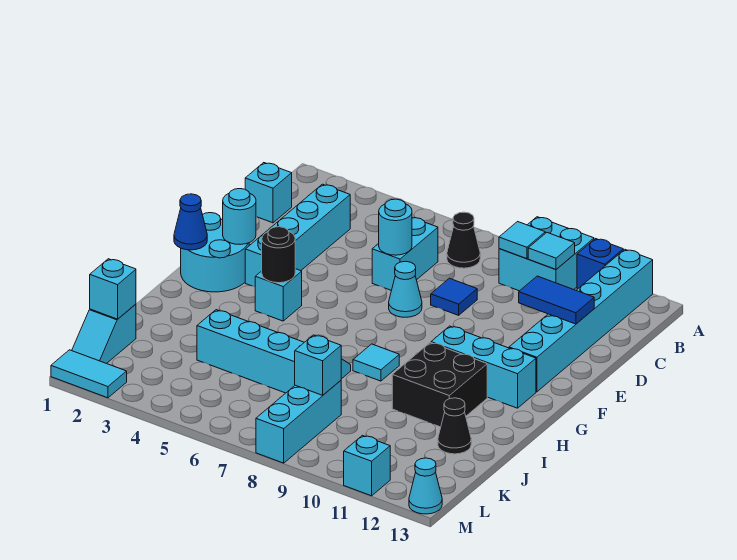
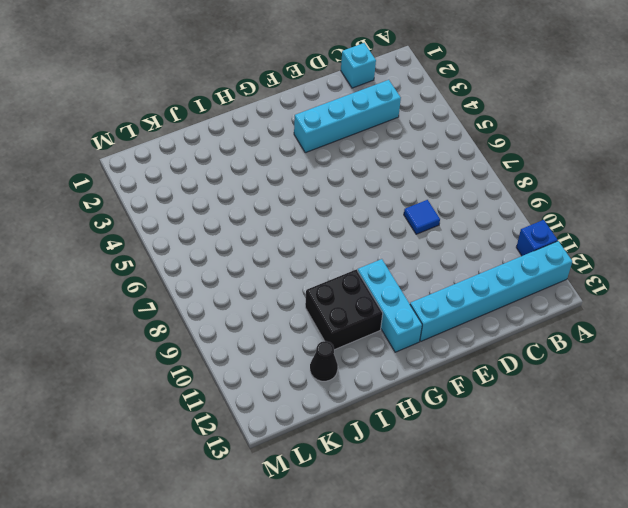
none -> cyan brick A9:B10 level 1
none -> black cone B7 level 1
none -> cyan brick C6:D6 level 1
none -> cyan cone E7 level 1

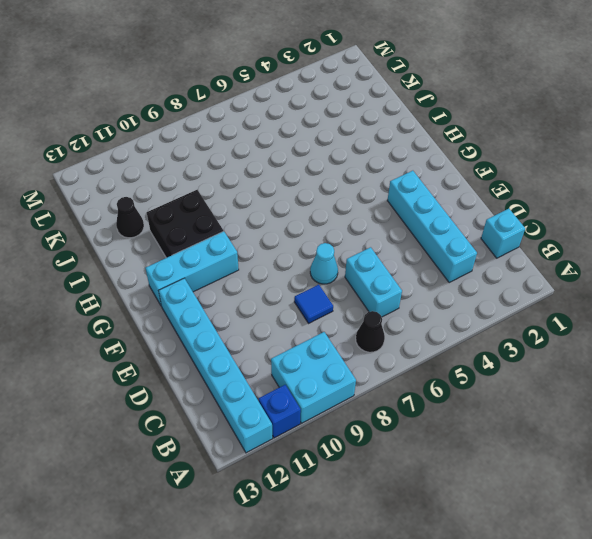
none -> cyan round brick F1:G2 level 1
none -> cyan brick G4 level 1
none -> cyan tile H8 level 1
none -> cyan slope I4:J7 level 1 top J

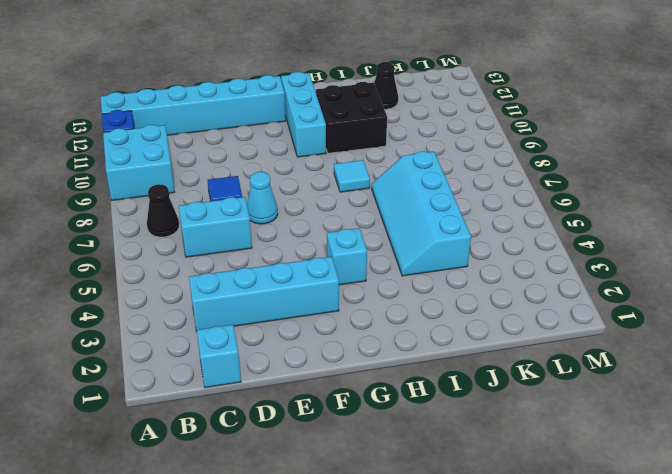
none -> cyan round brick F1:G2 level 1
none -> cyan slope K1:L1 level 1 top K
none -> cyan brick K8:M8 level 1
none -> cyan tile M1:M2 level 1

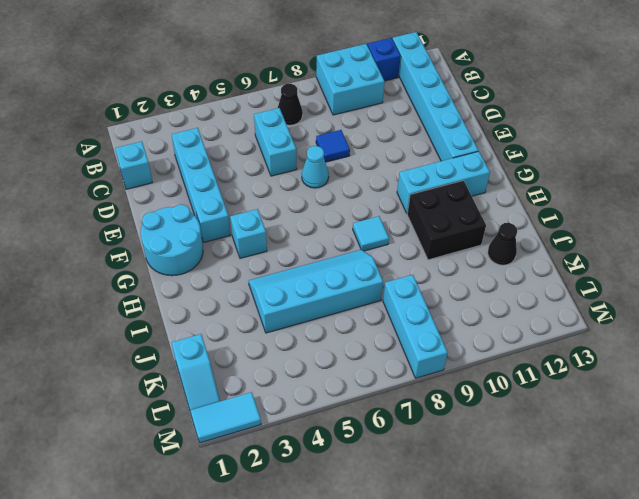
none -> cyan brick M11 level 1
none -> cyan cone M13 level 1
none -> cyan tile B9 level 2
none -> cyan tile B10 level 2

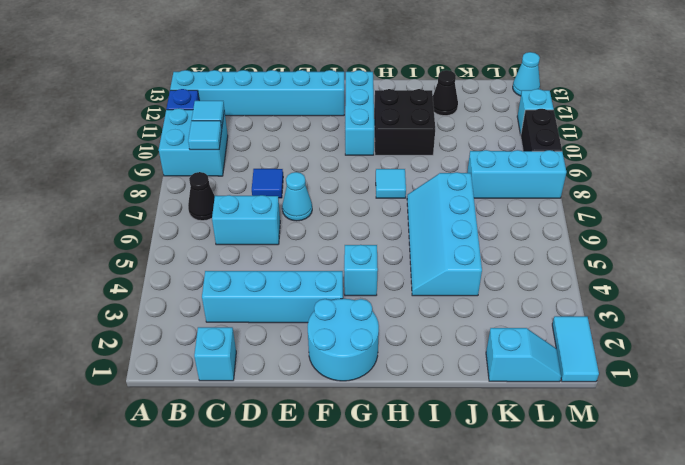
black brick M9:M10 level 1 -> none
none -> cyan round brick D6 level 2
none -> blue tile D11:D12 level 2
none -> cyan round brick F2 level 2
none -> blue cone G1 level 2

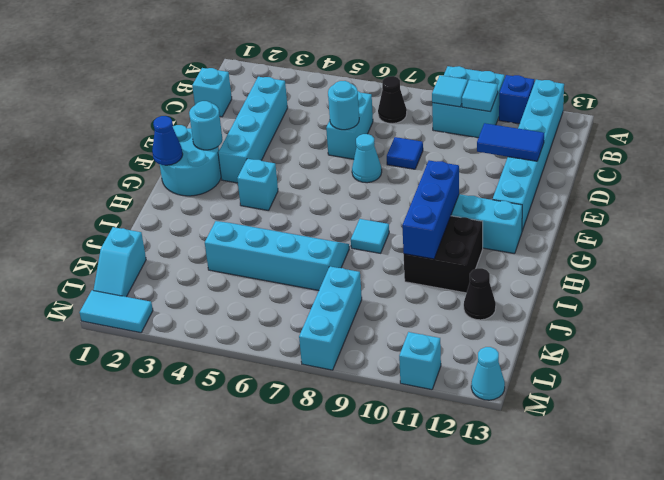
blue brick G10:I10 level 2 -> none
none -> black round brick G4 level 2
none -> cyan brick K1 level 2
none -> cyan brick K8 level 2

